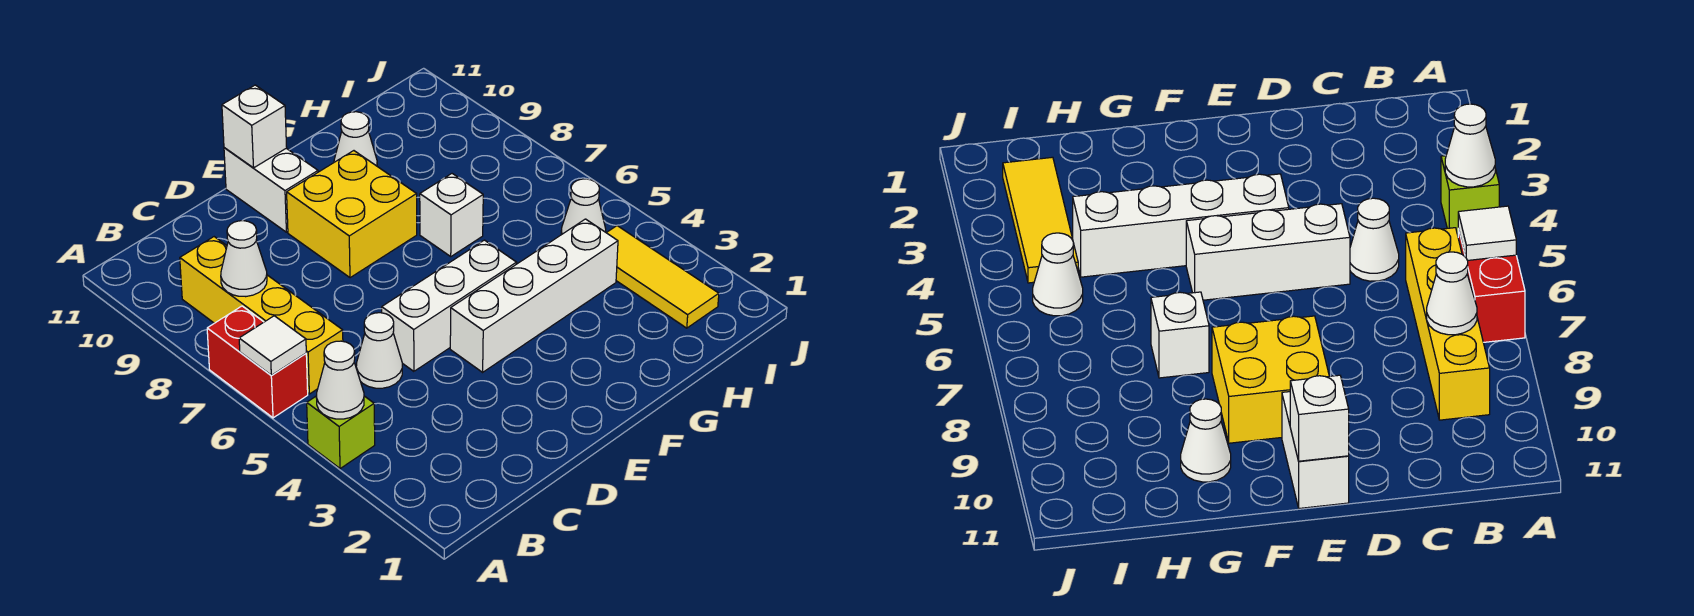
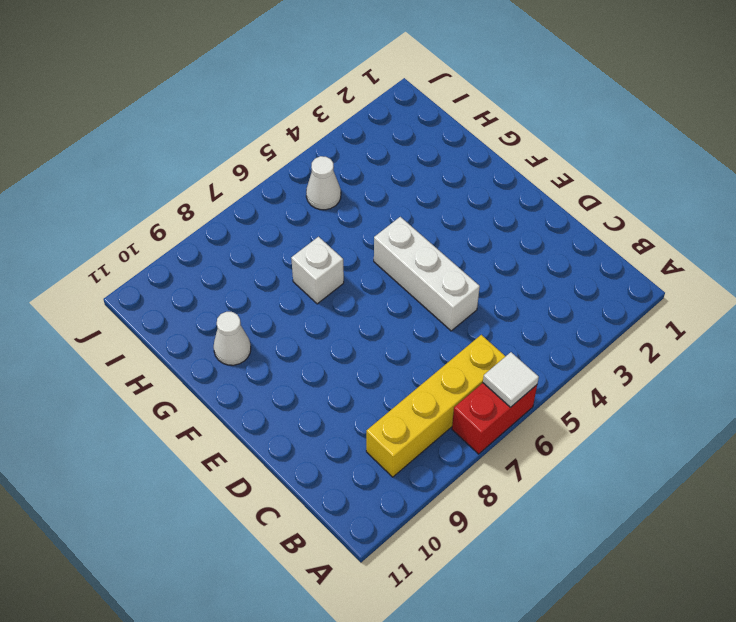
none -> lime brick A4 level 1
none -> white cone C5 level 1
none -> white brick E4:H4 level 1

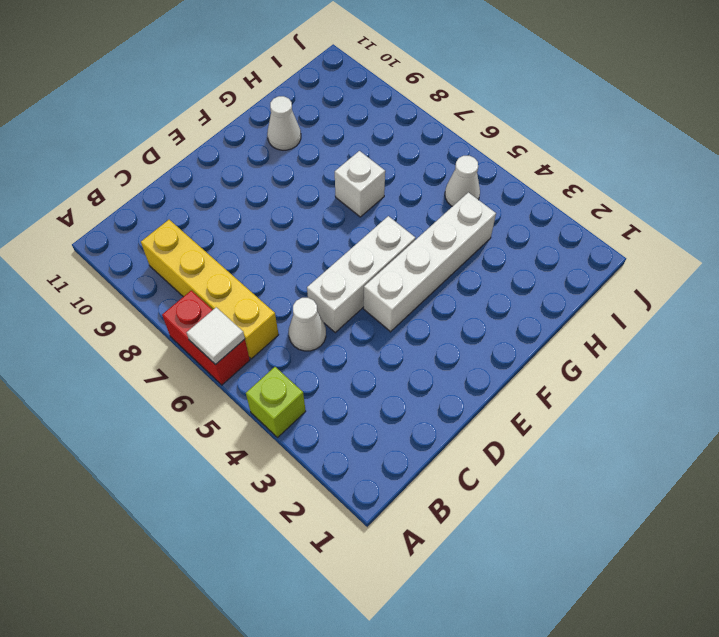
none -> yellow brick E8:F9 level 1
none -> white brick E10:E11 level 1
none -> yellow tile I2:I4 level 1

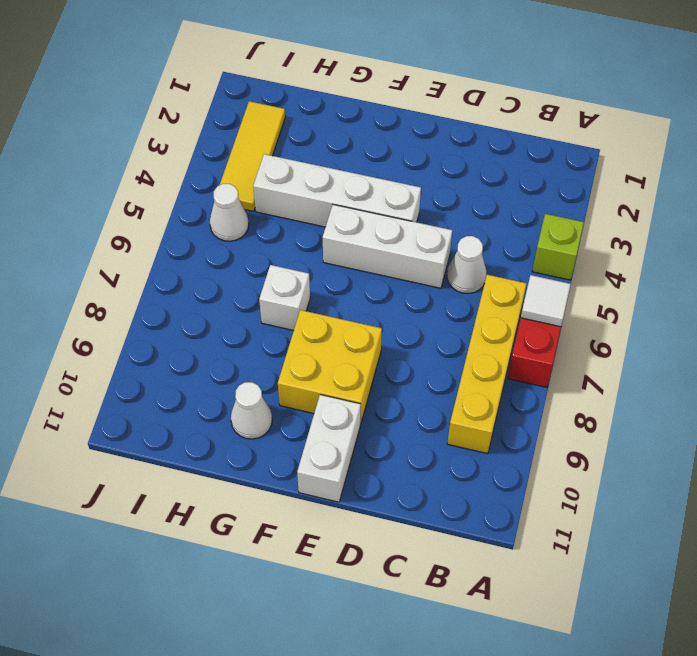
none -> white cone A4 level 2
none -> white cone B8 level 2
none -> white brick E11 level 2

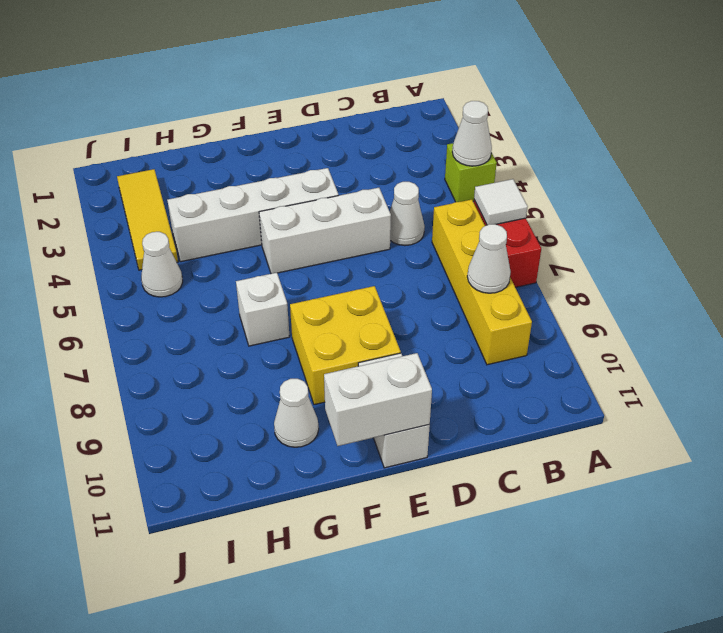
white brick E11:F11 level 2 -> white brick E11 level 2

